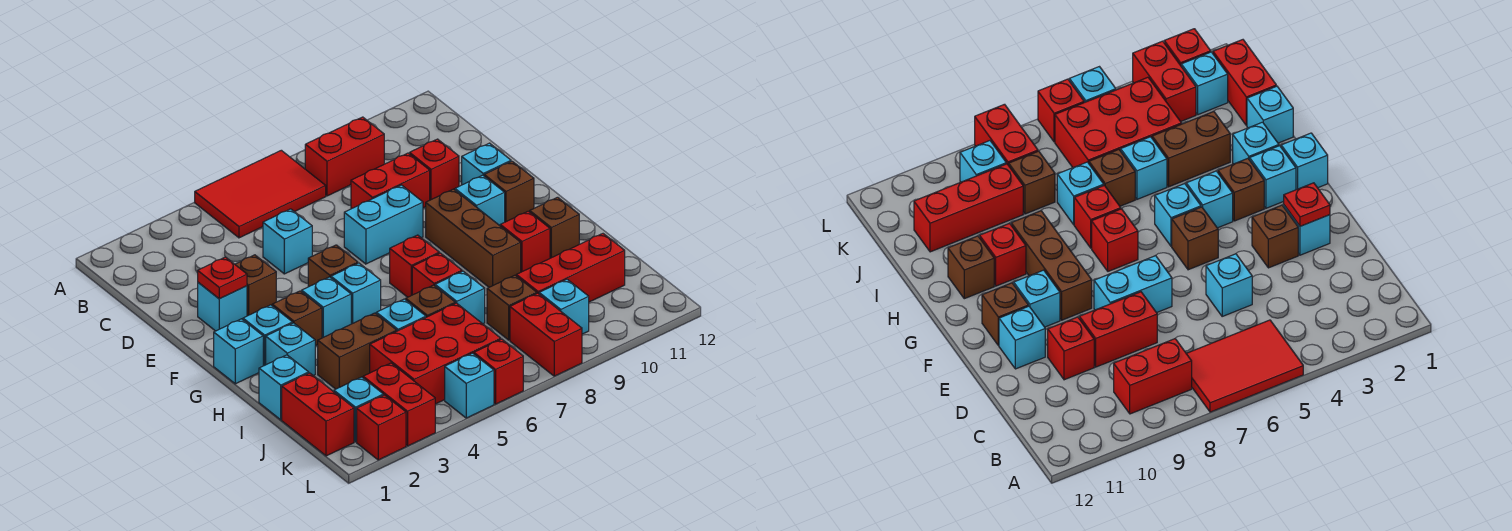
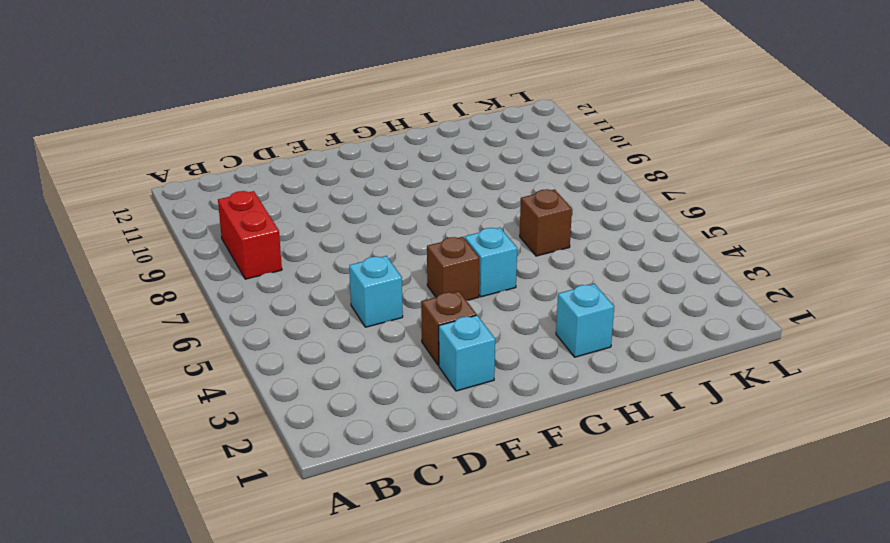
none -> red tile A5:B7 level 1
none -> red brick D8:D9 level 1
none -> red brick D10 level 1
none -> cyan brick E7:E8 level 1

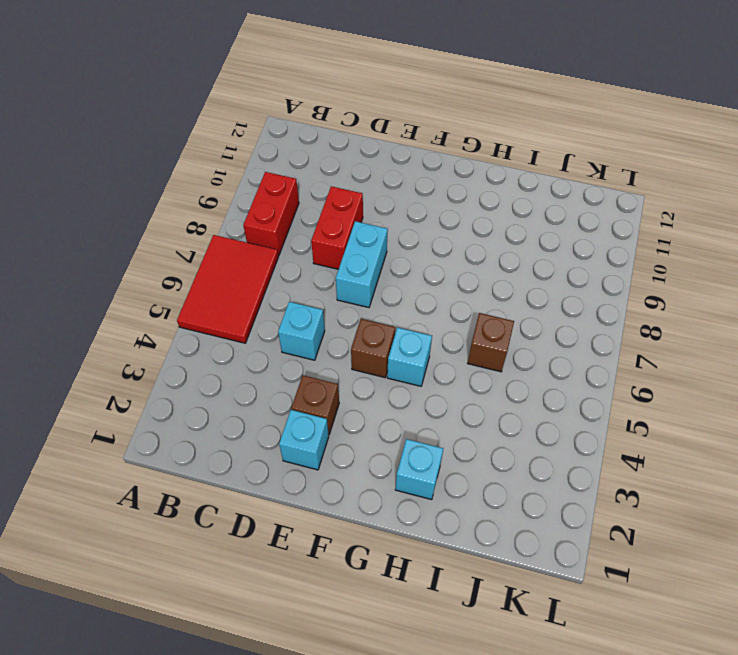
none -> red brick D10 level 1
none -> cyan brick E11 level 1
none -> brown brick F9:H9 level 1
none -> cyan brick F10 level 1

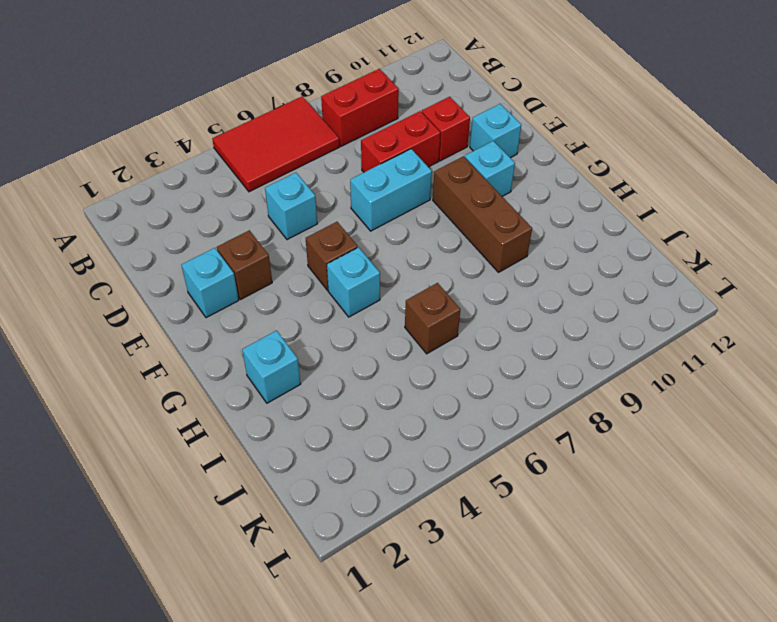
none -> brown brick F11 level 1
none -> cyan brick G1 level 1
none -> cyan brick G2 level 1
none -> brown brick G3 level 1

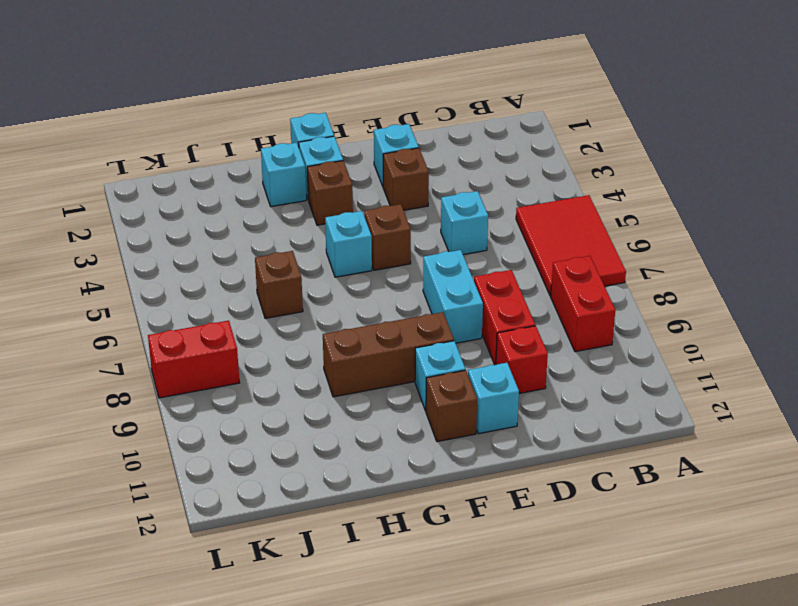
none -> cyan brick G4 level 1
none -> red brick G7 level 1
none -> red brick H7 level 1
none -> red brick H10 level 1

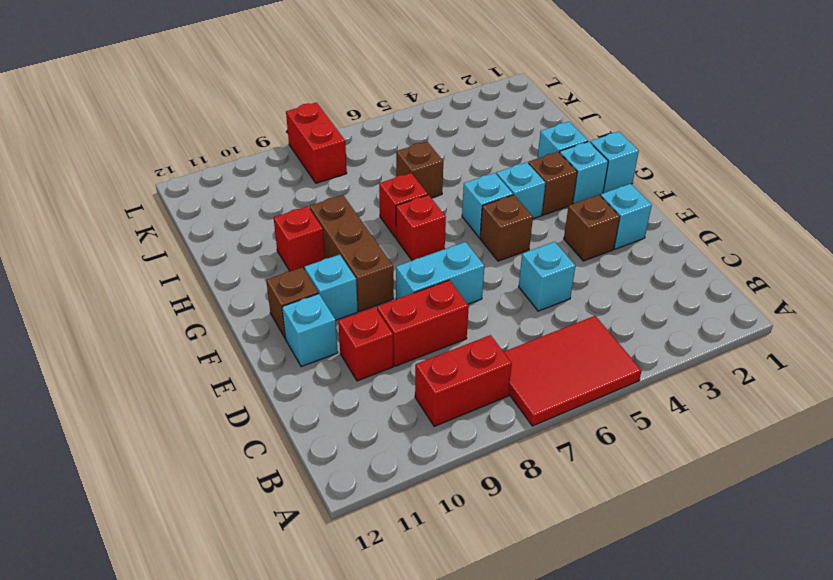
none -> brown brick H11 level 1
none -> cyan brick I1 level 1
none -> brown brick I3:I4 level 1
none -> cyan brick I5 level 1

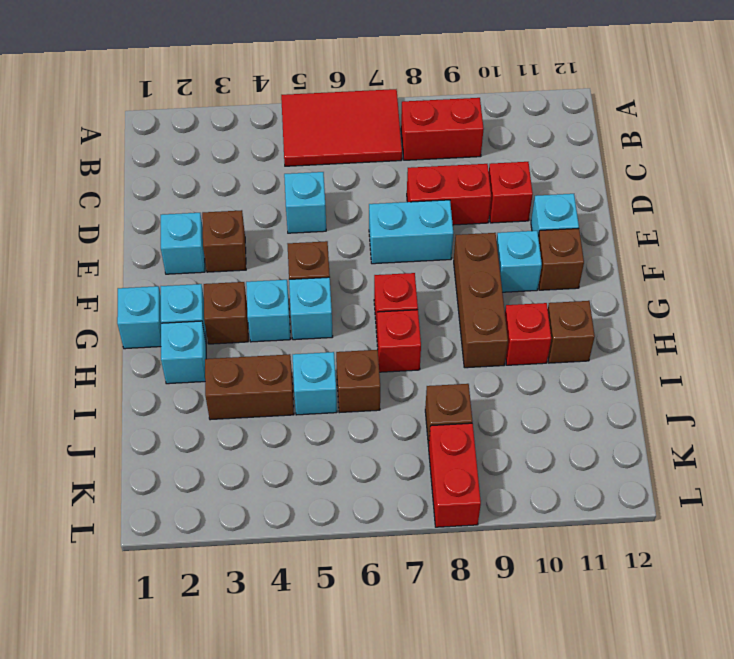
none -> cyan brick I1 level 1
none -> cyan brick I7 level 1
none -> red brick J1:K1 level 1
none -> red brick J4:K6 level 1

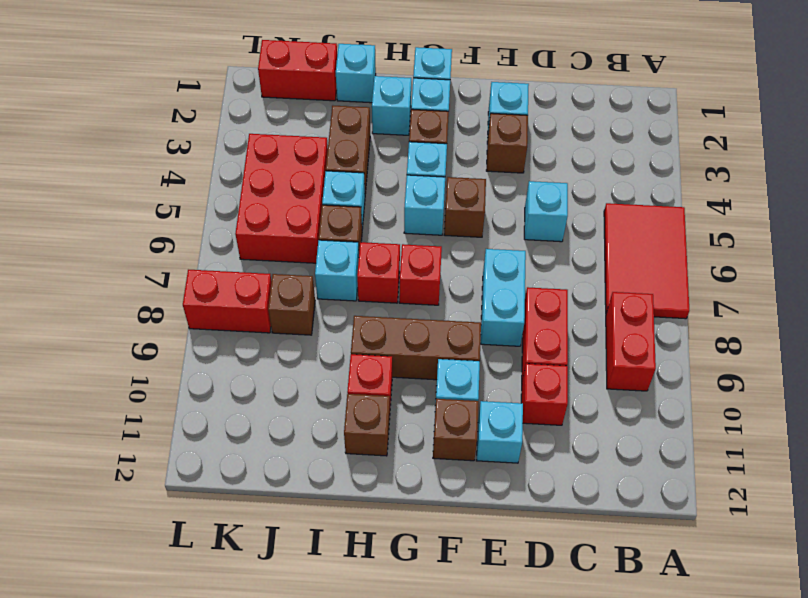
none -> red brick J9:J11 level 1
none -> cyan brick K2 level 1
none -> red brick K3:L3 level 1
none -> cyan brick K9 level 1

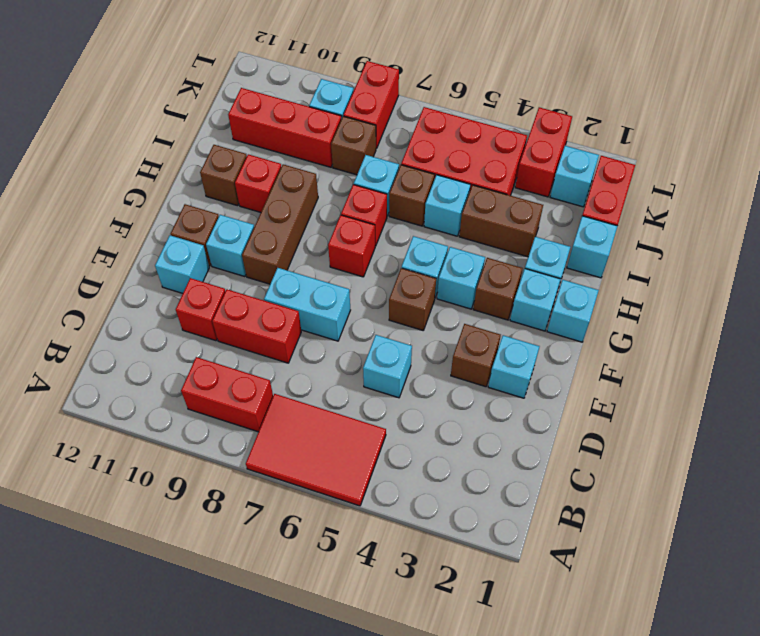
none -> red brick L2 level 1
none -> cyan brick L5 level 1
none -> red brick L6 level 1
none -> red plate E2 level 2

